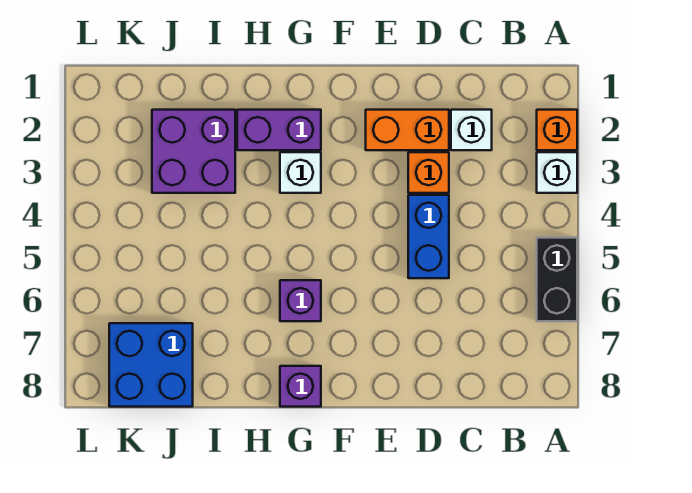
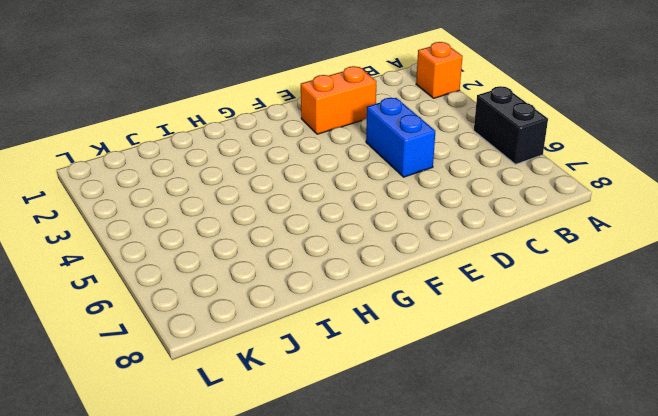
none -> white brick A3 level 1
none -> white brick C2 level 1
none -> orange brick D3 level 1

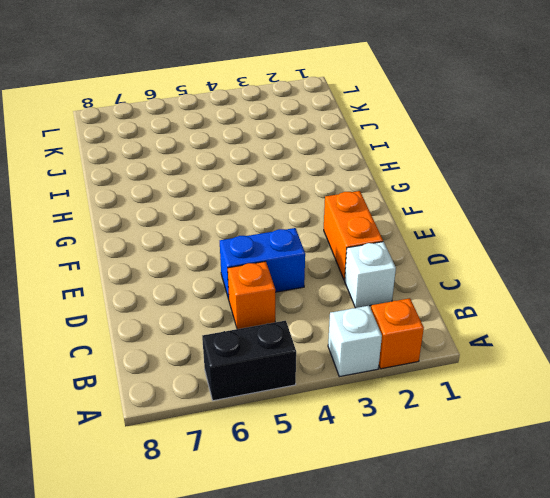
orange brick C5 level 1 -> orange brick D3 level 1
none -> purple brick G2:H2 level 1
none -> white brick G3 level 1
none -> purple brick G6 level 1

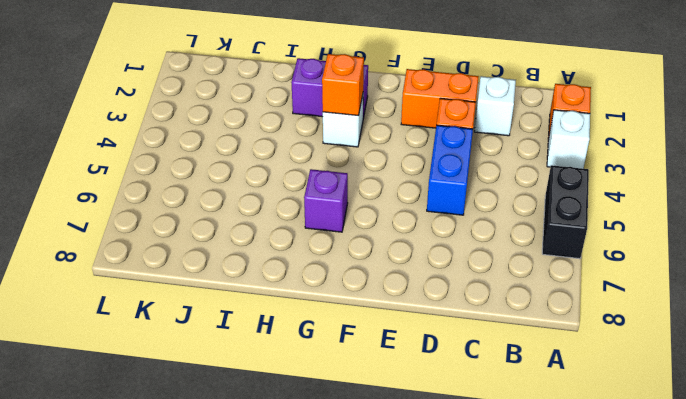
orange brick G3 level 2 -> none
none -> purple brick G8 level 1
none -> purple brick I2:J3 level 1
none -> blue brick J7:K8 level 1

